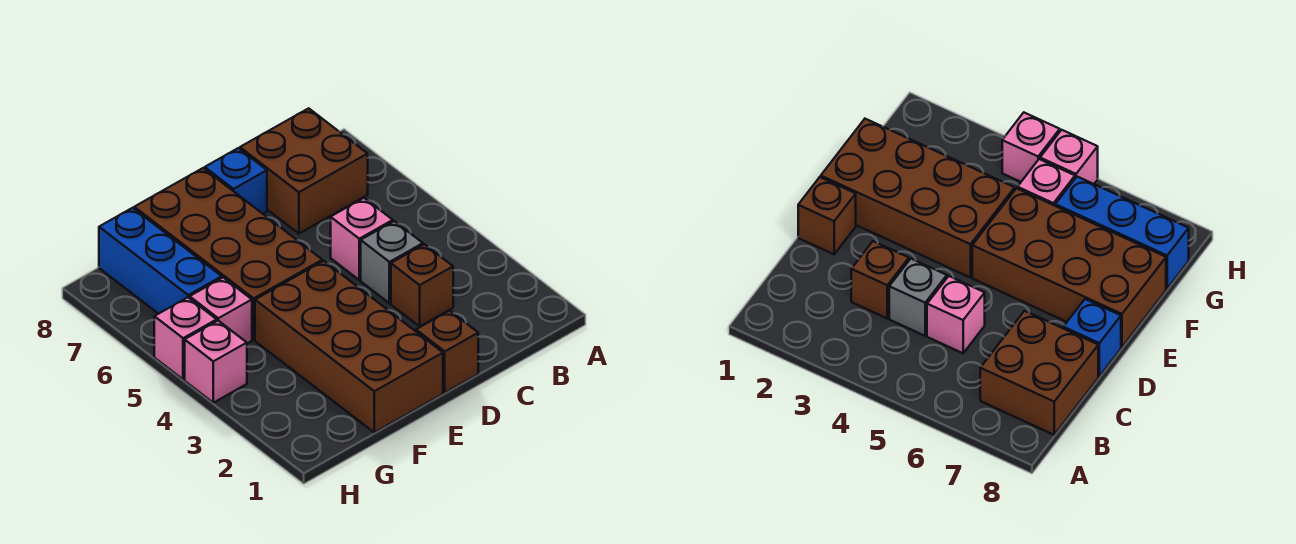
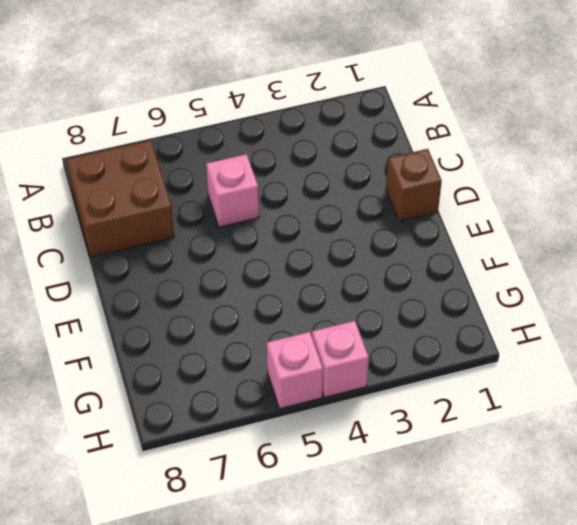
none -> brown brick C3 level 1
none -> grey brick C4 level 1
none -> blue brick D8 level 1

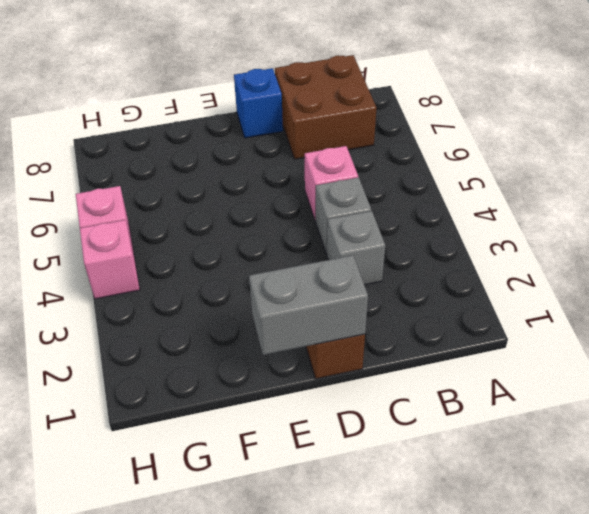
grey brick C3 level 1 -> brown brick C3 level 1
grey brick D1:E1 level 2 -> none
none -> brown brick E1:F4 level 1
none -> brown brick E5:F8 level 1
none -> pink brick G5 level 1

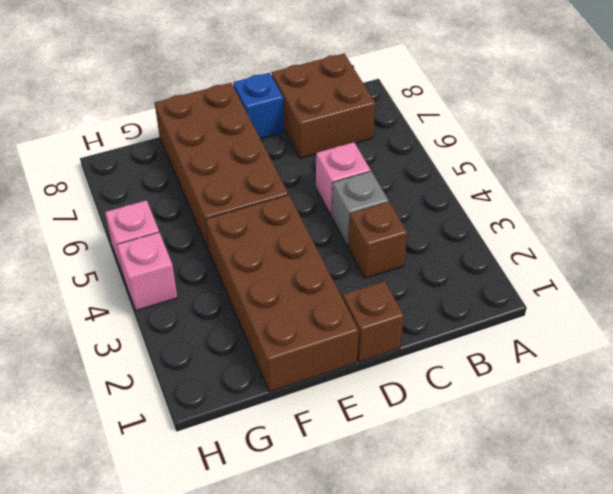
none -> pink brick G5 level 1
none -> blue brick G6:G8 level 1

